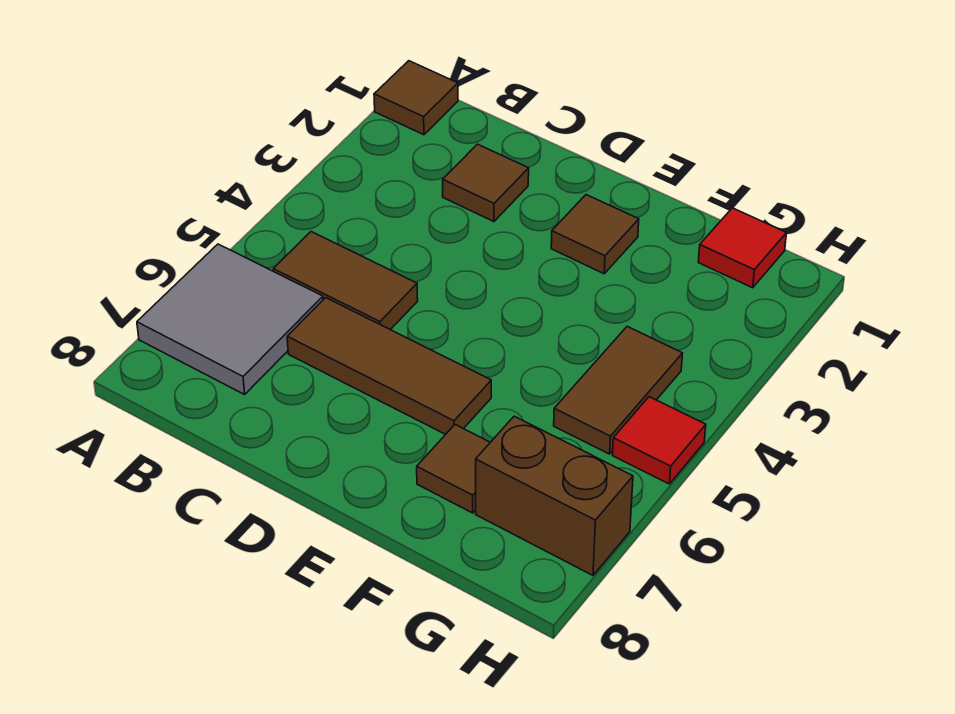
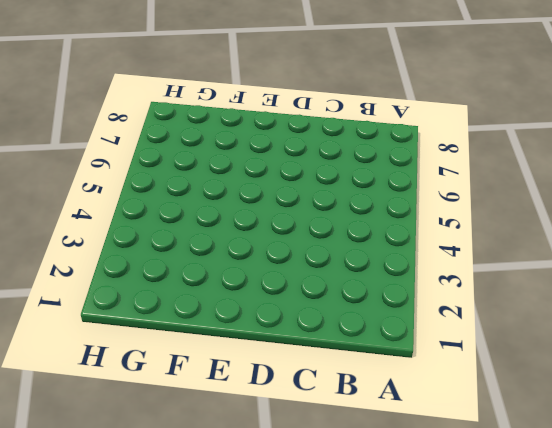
none -> brown tile A1 level 1
none -> grey tile A6:B7 level 1

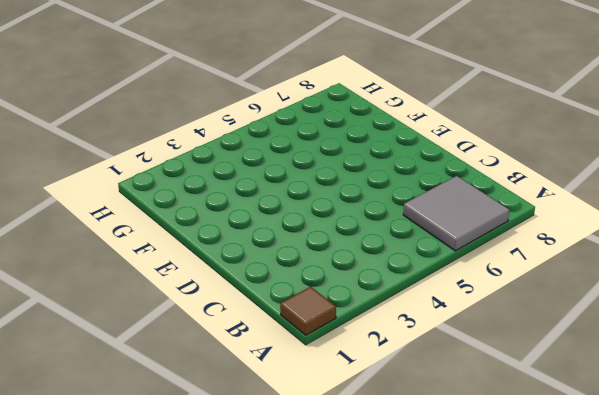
none -> brown tile B5:C5 level 1
none -> brown tile C2 level 1

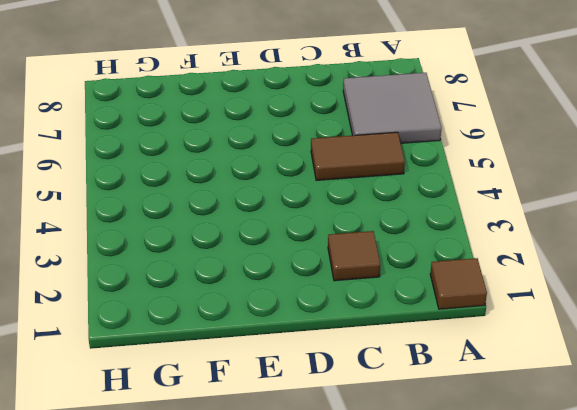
none -> brown tile C6:E6 level 1
none -> brown tile E2 level 1

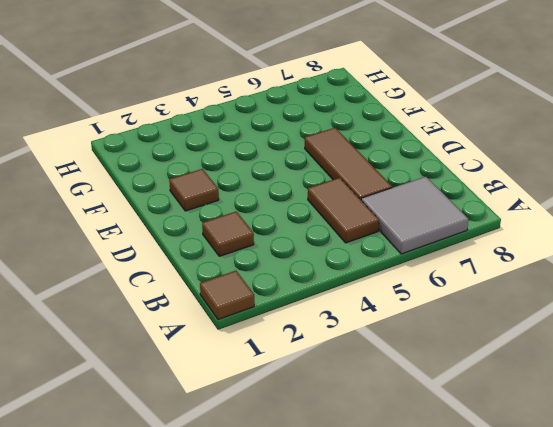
none -> brown tile F7 level 1
none -> red tile G1 level 1

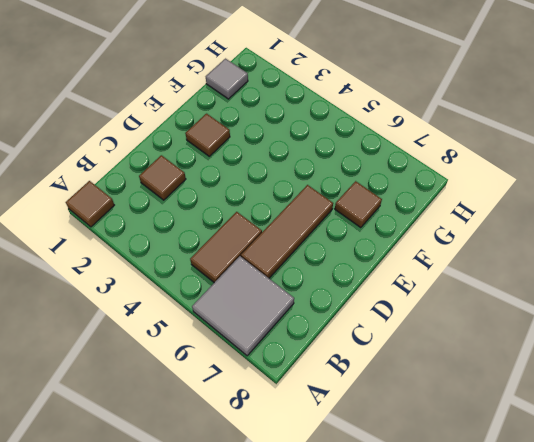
grey tile G1 level 1 -> red tile G1 level 1
none -> brown tile G4:G5 level 1
none -> brown brick G7:H7 level 1

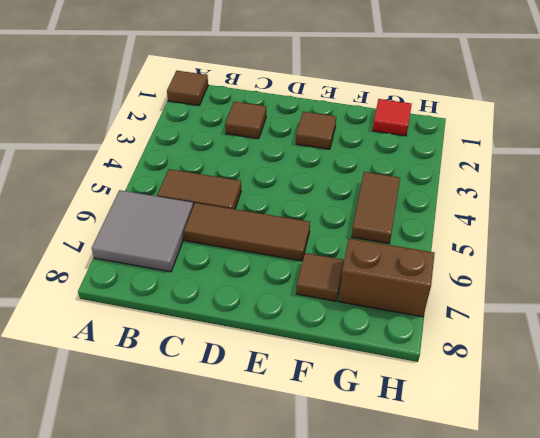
none -> red tile H5 level 1

